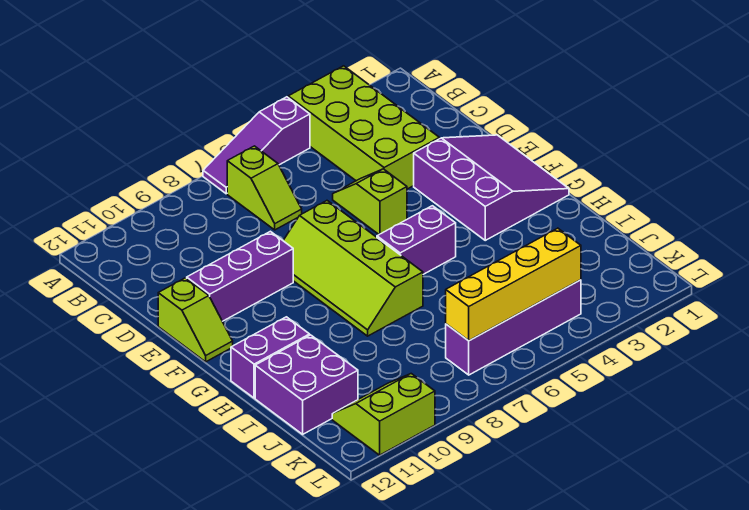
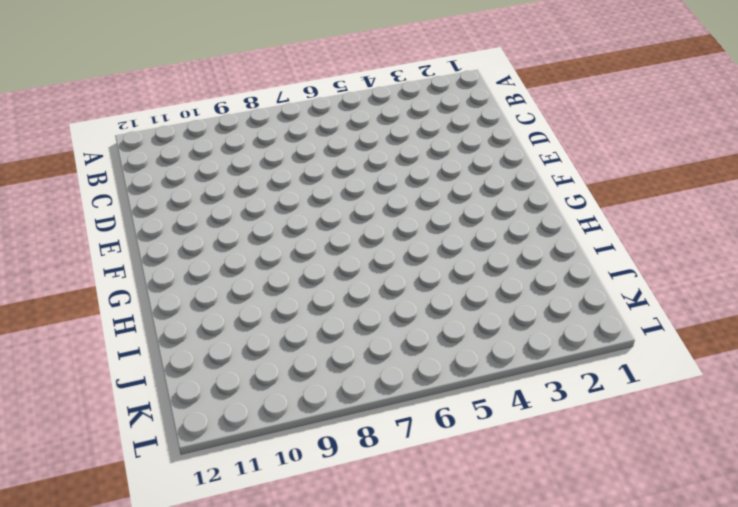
none -> lime brick A3:D4 level 1
none -> purple slope A5:A7 level 1 top 5
none -> lime slope B7:C7 level 1 top B

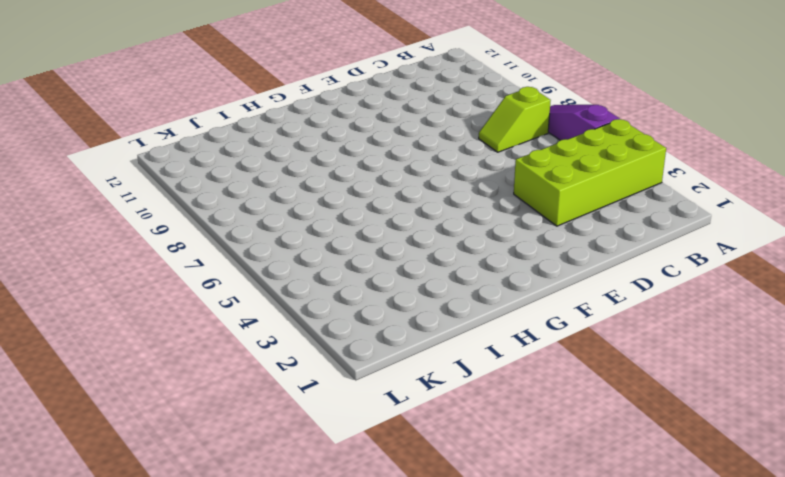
none -> lime slope D5:E5 level 1 top E
none -> purple slope E1:G3 level 1 top 3
none -> lime slope E7:H8 level 1 top 7

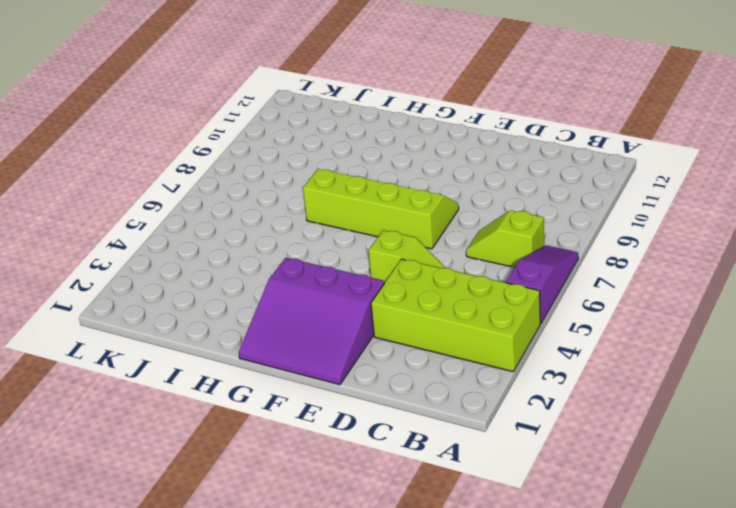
none -> purple brick E9:E11 level 1
none -> lime slope E12:F12 level 1 top E
none -> purple brick G5:G6 level 1

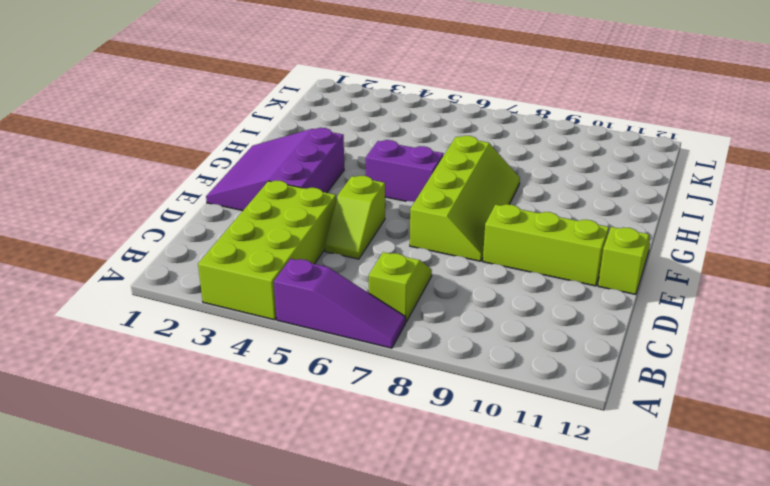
lime brick E9:E11 level 1 -> purple brick E9:E11 level 1
none -> purple brick H11:H12 level 1
none -> purple brick I11:J12 level 1
none -> purple brick K4:K7 level 1

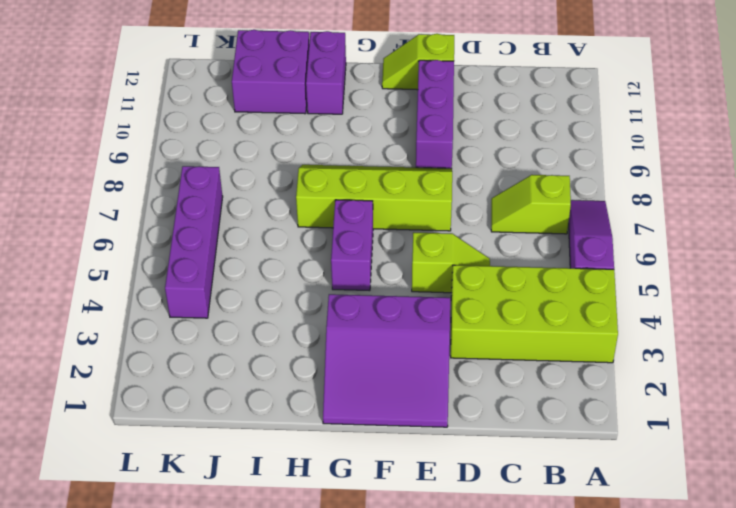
none -> lime slope K10:L11 level 1 top L
none -> yellow brick K4:K7 level 2

